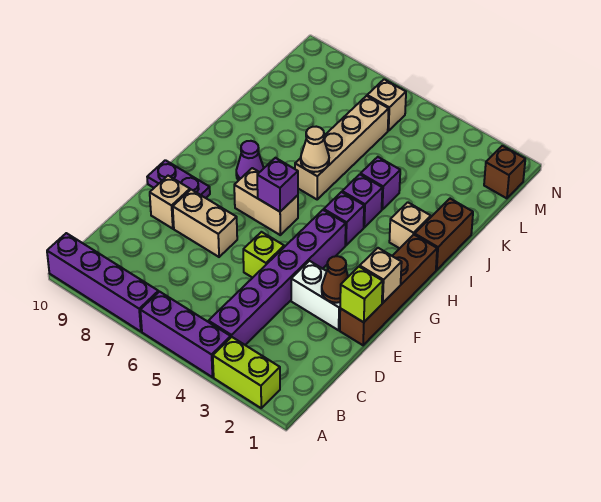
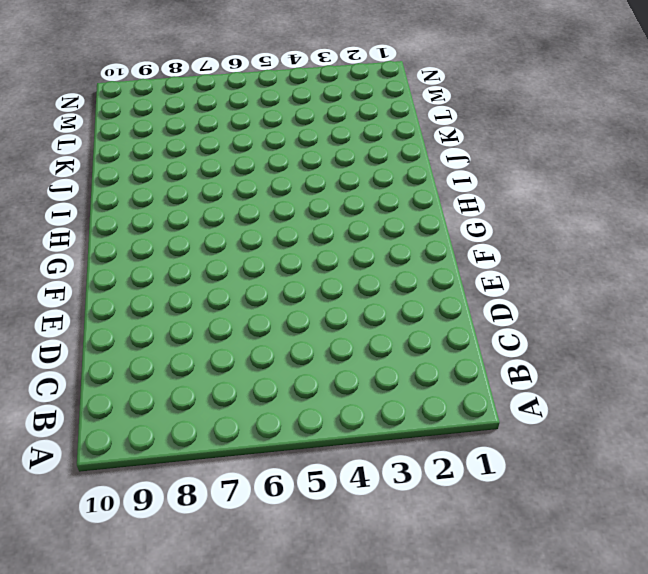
none -> lime brick A2:A3 level 1
none -> purple brick A4:A6 level 1
none -> purple brick A7:A10 level 1

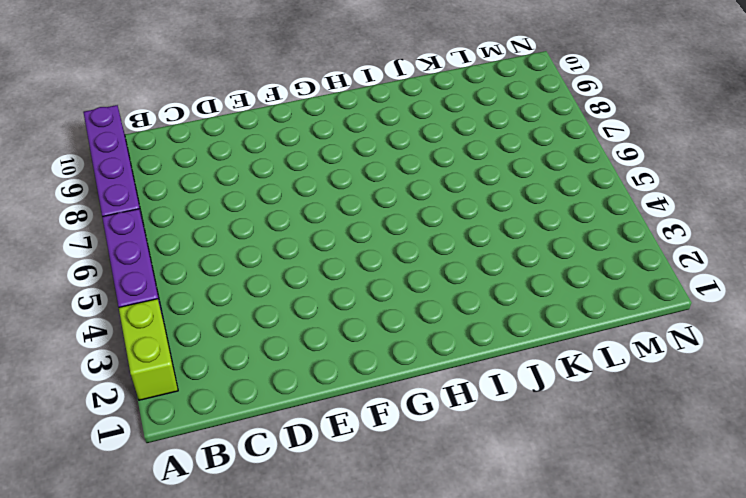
none -> purple brick B4:G4 level 1
none -> brown brick E1:H1 level 1
none -> white brick E2:E3 level 1

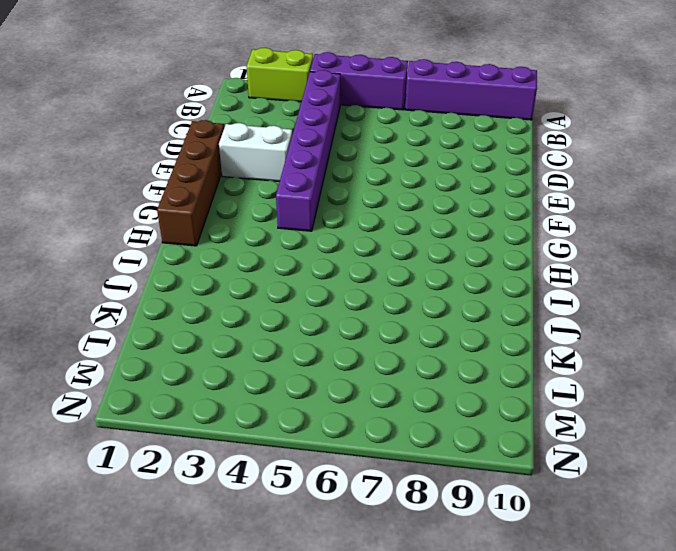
none -> lime brick E5 level 1
none -> tan brick E7:E8 level 1
none -> tan brick E9 level 1

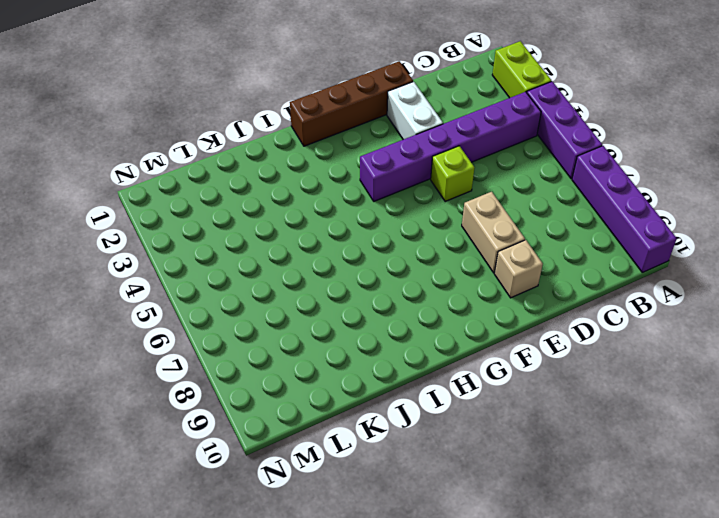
none -> purple plate F9:F10 level 1
none -> tan brick G6:G7 level 1
none -> purple brick H4 level 1

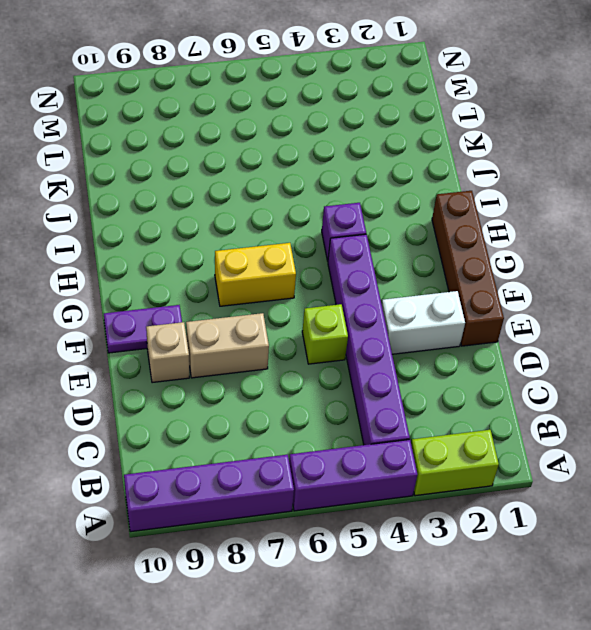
yellow brick G6:G7 level 1 -> tan brick G6:G7 level 1
none -> purple cone H8 level 1
none -> brown brick I1:J1 level 1
none -> tan brick I2 level 1

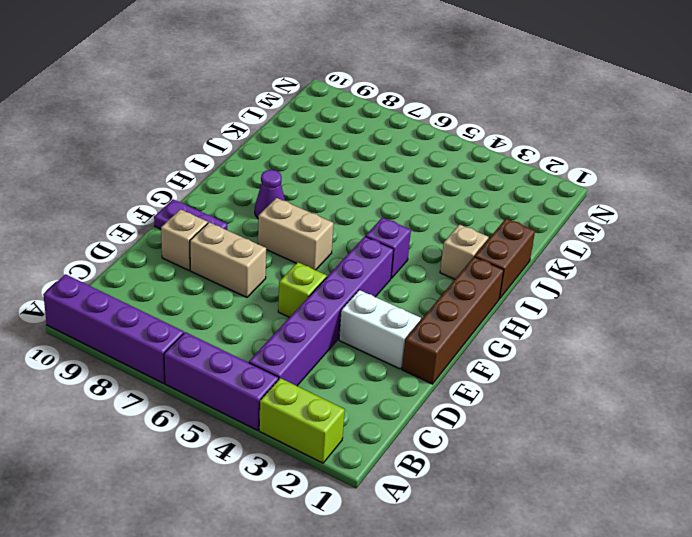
none -> purple brick I4 level 1
none -> tan brick I6:L6 level 1
none -> purple brick J4 level 1

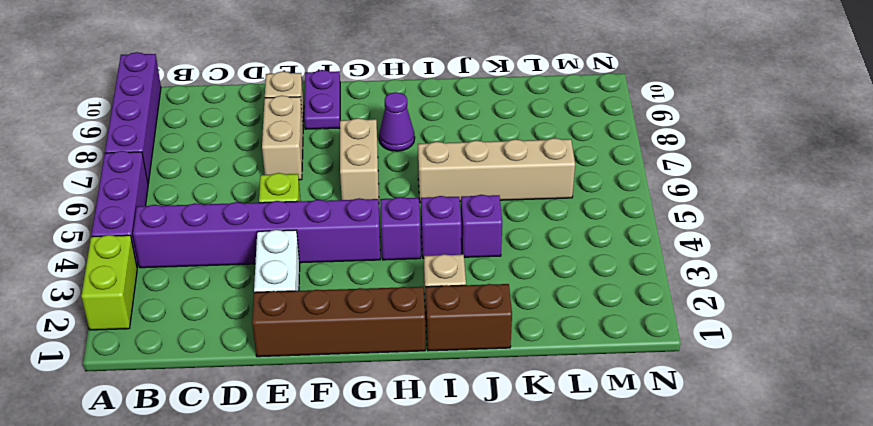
none -> brown brick M1 level 1
none -> tan brick M6 level 1
none -> lime brick E1 level 2

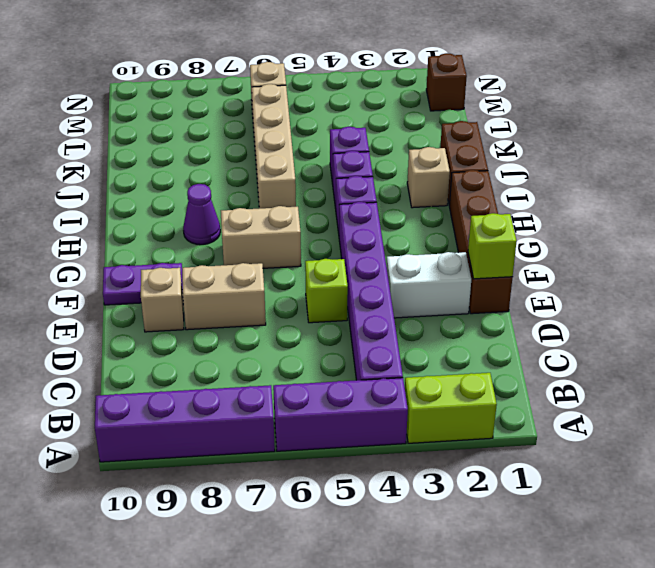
none -> brown cone E2 level 2
none -> tan brick F1 level 2
none -> purple brick G6 level 2

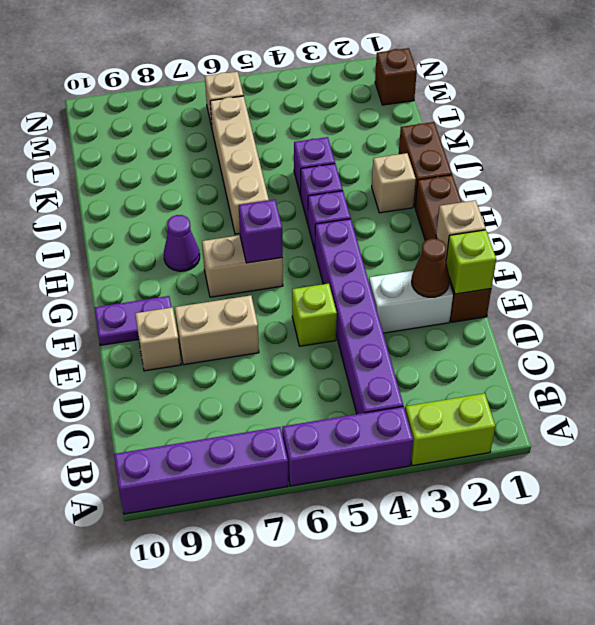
none -> tan cone I6 level 2

